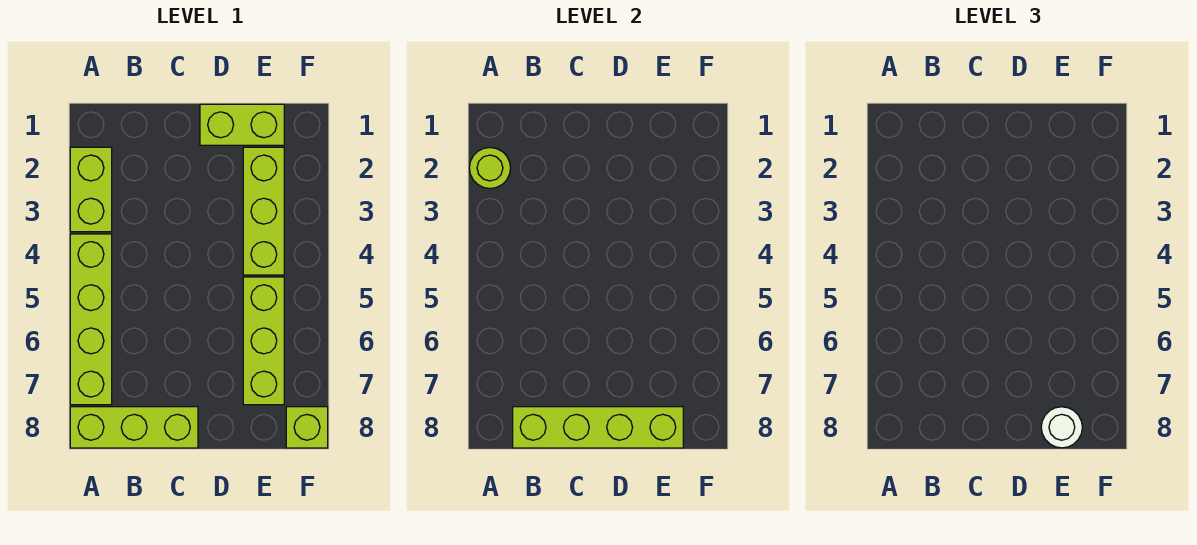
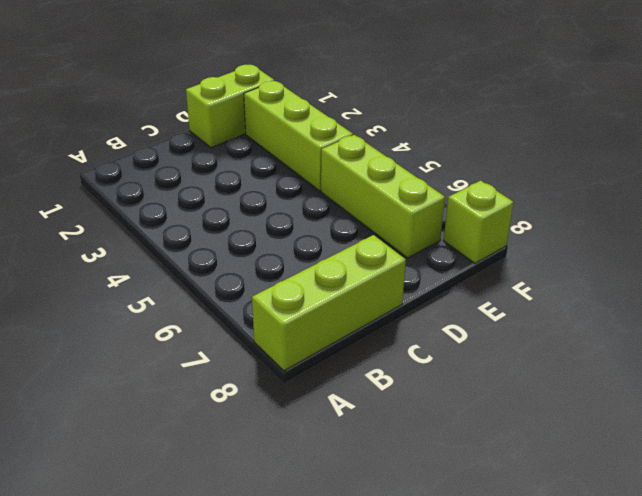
none -> lime brick A2:A3 level 1
none -> lime brick A4:A7 level 1

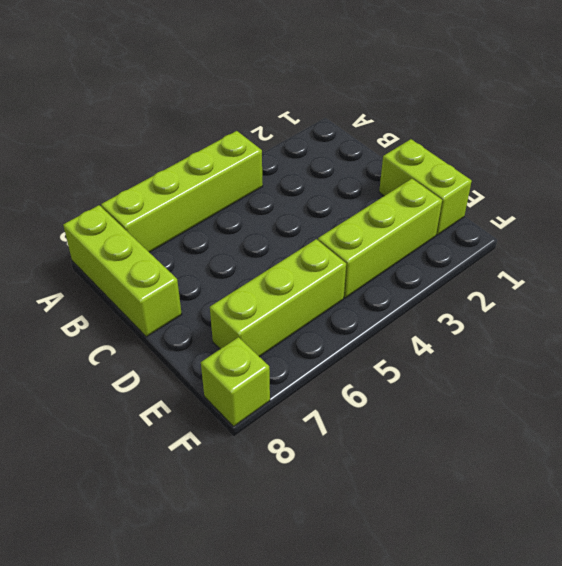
none -> lime brick A2:A3 level 1
none -> lime round brick A2 level 2

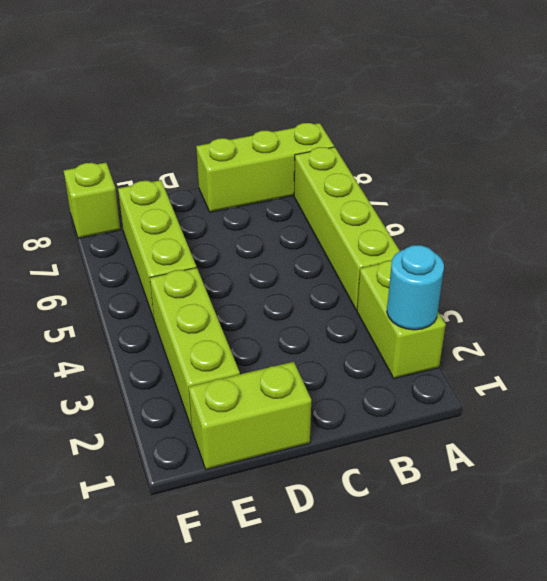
cyan round brick A2 level 2 -> lime round brick A2 level 2
none -> lime brick B8:E8 level 2
none -> white round brick E8 level 3

